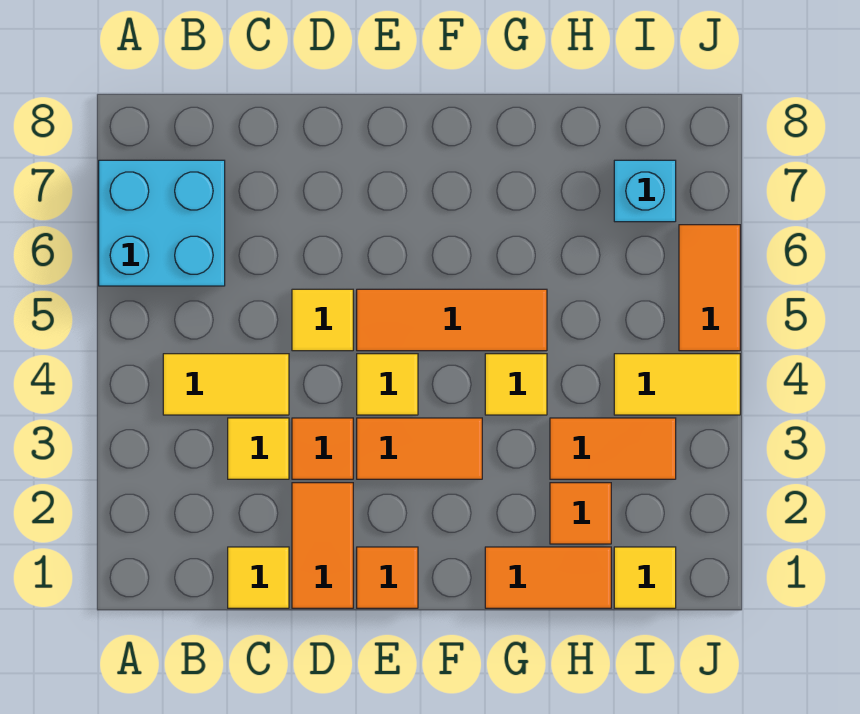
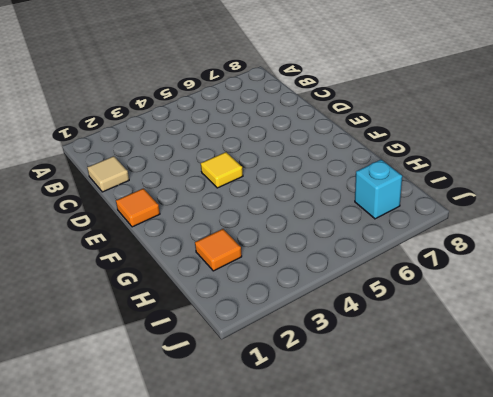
tan tile C1 level 1 -> yellow tile C1 level 1
none -> cyan brick A6:B7 level 1
none -> yellow tile B4:C4 level 1
none -> yellow tile C3 level 1

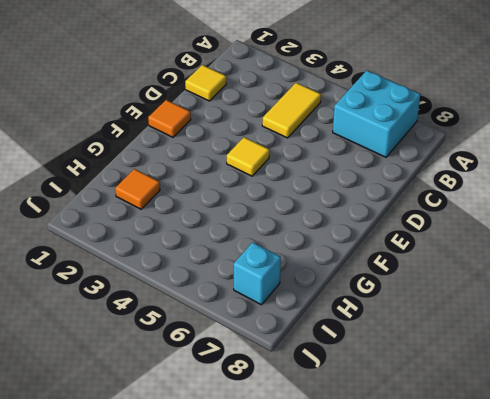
none -> yellow tile C3 level 1
none -> orange tile D1:D2 level 1
none -> orange tile D3 level 1

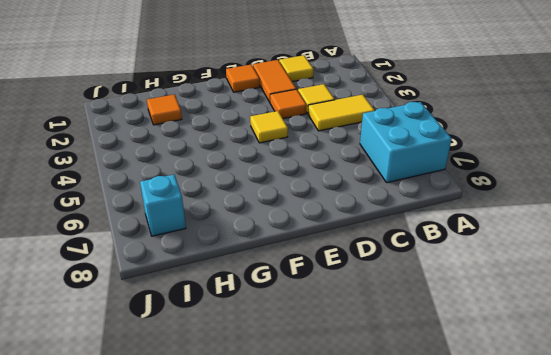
none -> yellow tile D5 level 1
none -> orange tile E3:F3 level 1
none -> orange tile E5:G5 level 1

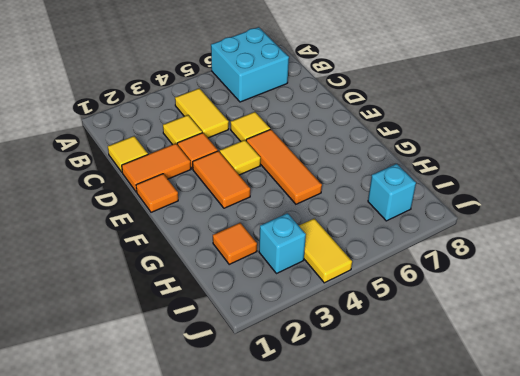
cyan brick I3 level 1 -> orange tile H3:I3 level 1
none -> orange tile G1:H1 level 1
none -> yellow tile G4 level 1
none -> yellow tile I1 level 1

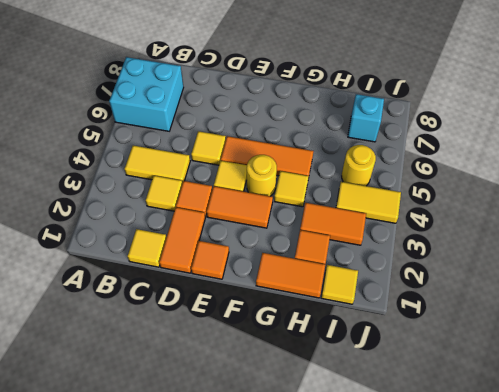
yellow round brick F4 level 1 -> none
yellow round brick I5 level 1 -> none
none -> orange tile J5:J6 level 1

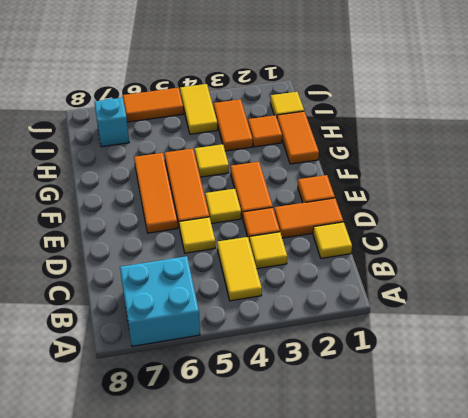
orange tile E6:G6 level 1 -> none

